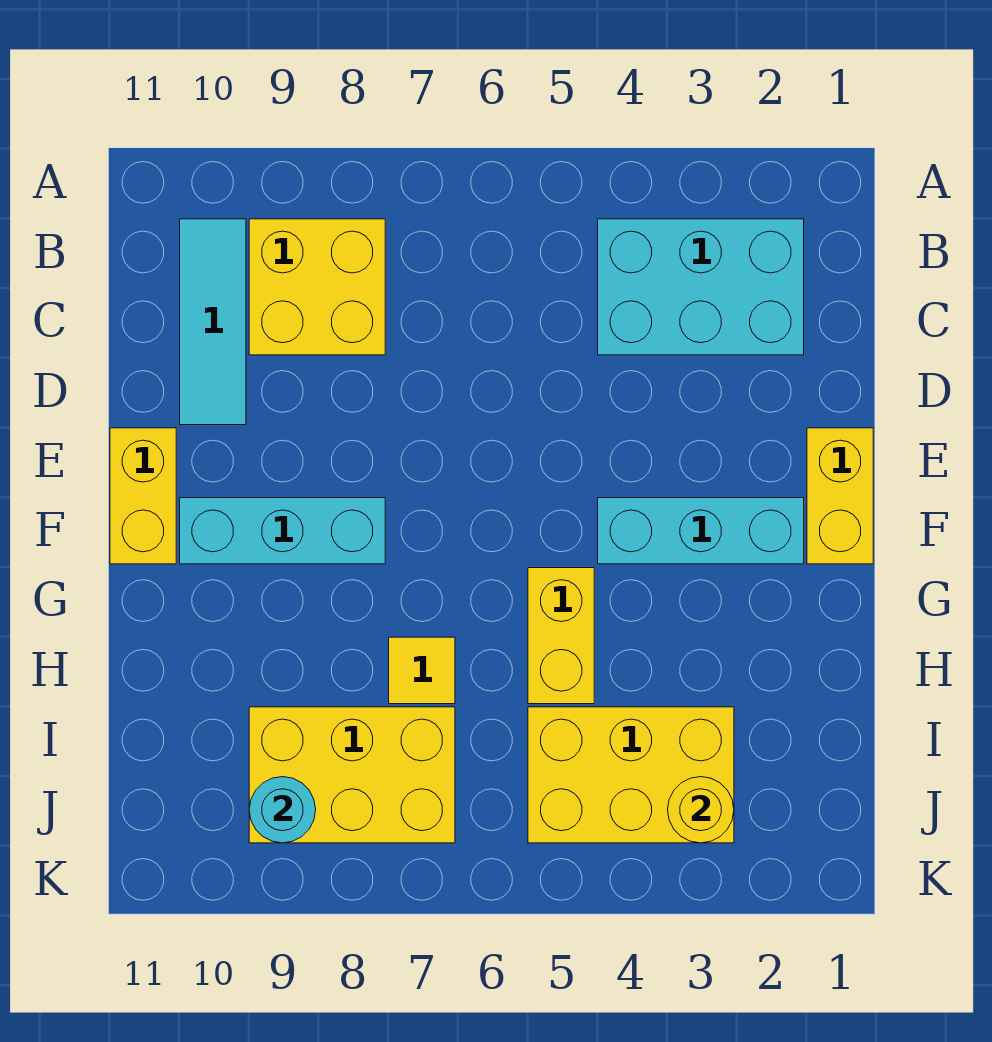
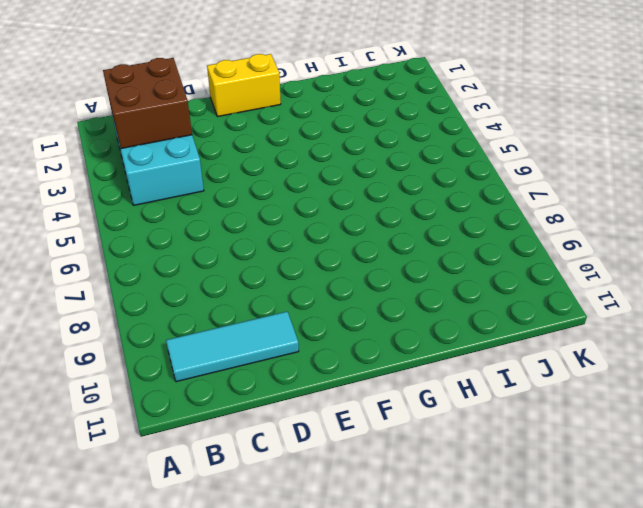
brown brick B2:C3 level 2 -> none
none -> yellow brick B8:C9 level 1
none -> yellow brick E11:F11 level 1
none -> cyan brick F2:F4 level 1

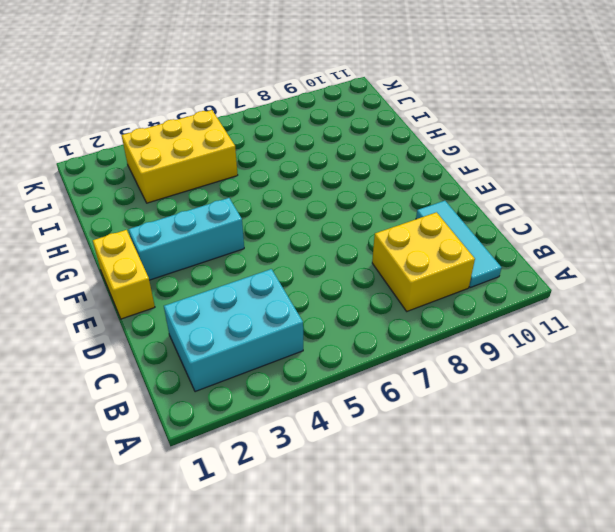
none -> yellow brick E11:F11 level 1
none -> cyan brick F8:F10 level 1
none -> yellow brick G5:H5 level 1

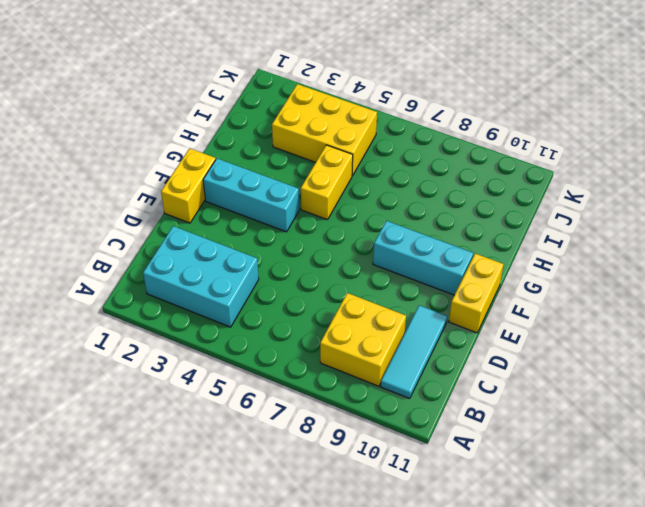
none -> yellow tile H7 level 1
none -> yellow brick I7:J9 level 1
none -> yellow round brick J3 level 2

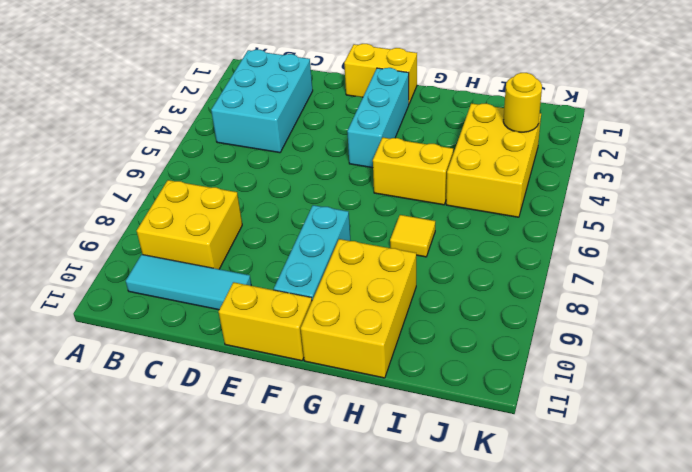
yellow brick G9:H11 level 1 -> yellow brick I7:J9 level 1
none -> cyan round brick J9 level 2

